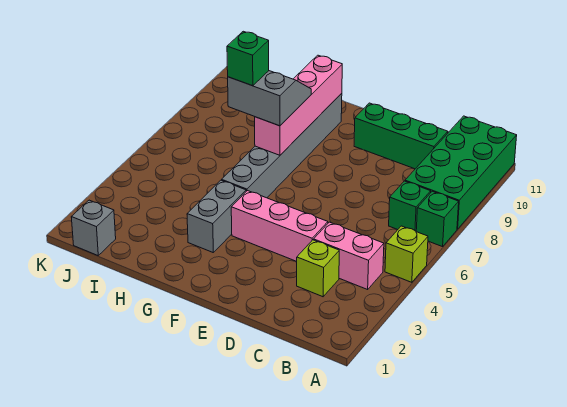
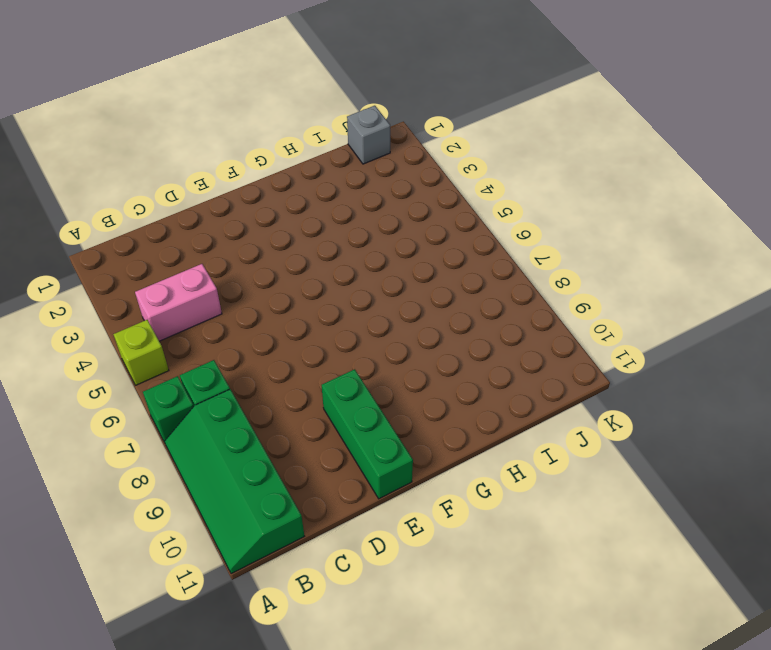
green slope A8:B11 level 1 top B -> green brick A8:B11 level 1
green brick E9:E11 level 1 -> green brick C10:E10 level 1
none -> lime brick C3 level 1
none -> pink brick D4:F4 level 1
none -> grey brick G3:G4 level 1

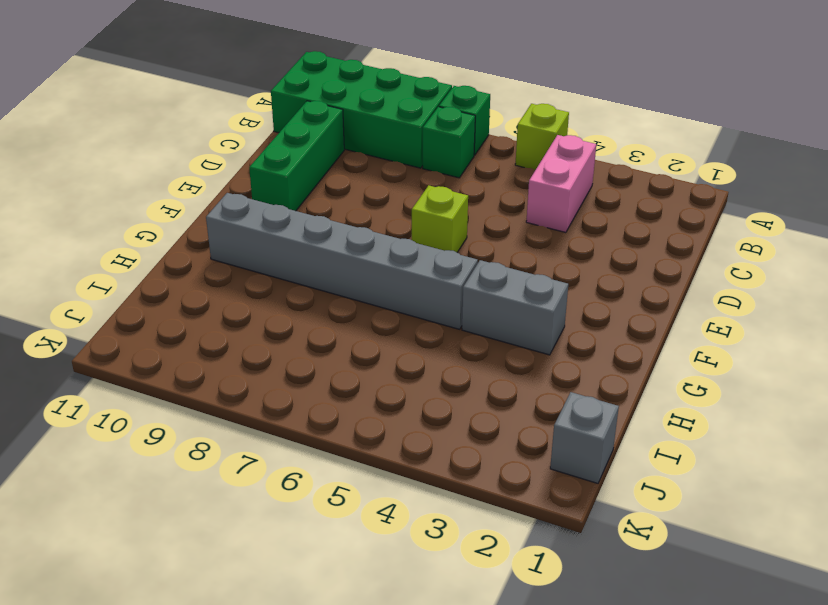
lime brick E6 level 1 -> lime brick C3 level 1
none -> pink brick D4:F4 level 1
none -> pink brick G7:G10 level 2
none -> grey slope G7:H8 level 3 top 7

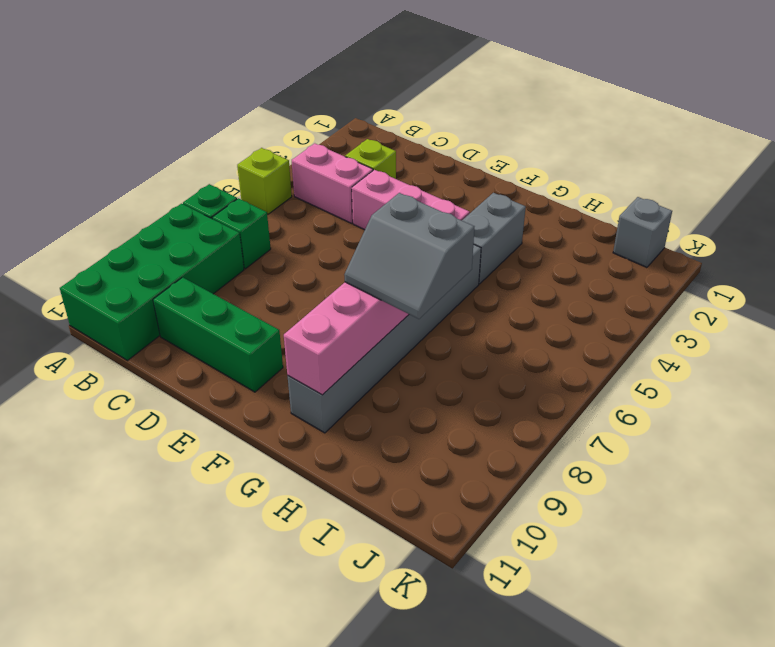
none -> green brick H7 level 4

